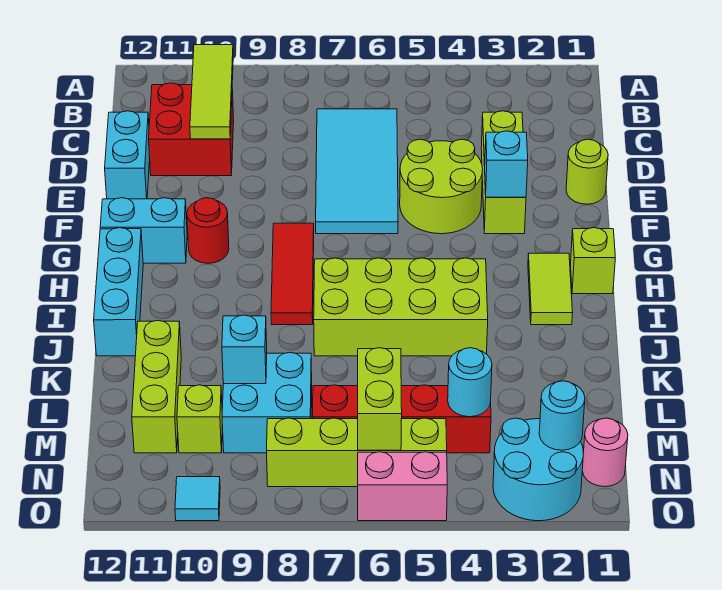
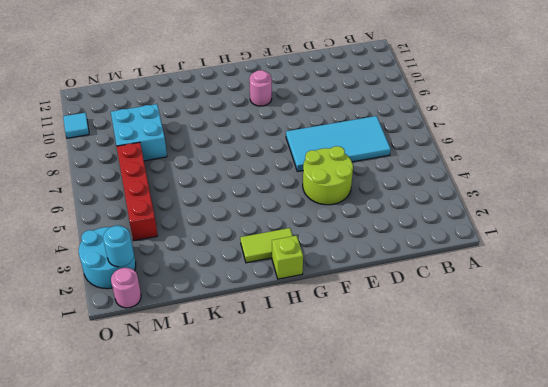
pink round brick G10 level 1 -> red round brick G10 level 1
none -> red brick C10:D11 level 1
none -> lime brick D3:F3 level 1
none -> cyan brick D12:E12 level 1

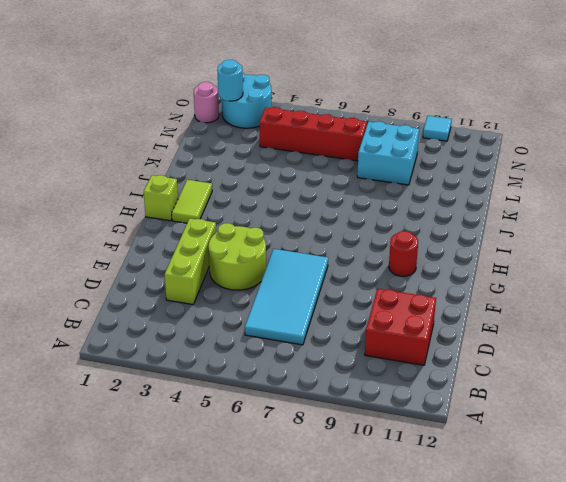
none -> cyan brick D12:E12 level 1
none -> lime round brick E1 level 1
none -> red tile G8:I8 level 1

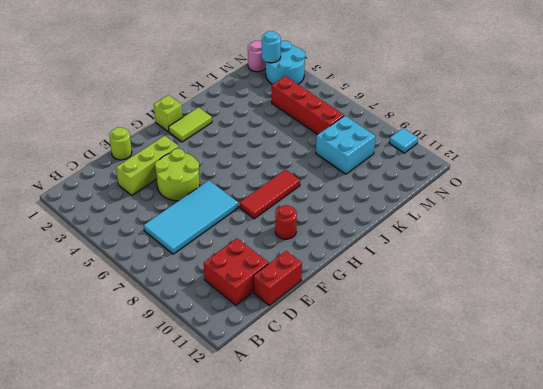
red brick D12:E12 level 1 -> cyan brick D12:E12 level 1
none -> cyan brick G11:G12 level 1
none -> cyan brick H12:J12 level 1
none -> lime brick I4:J7 level 1

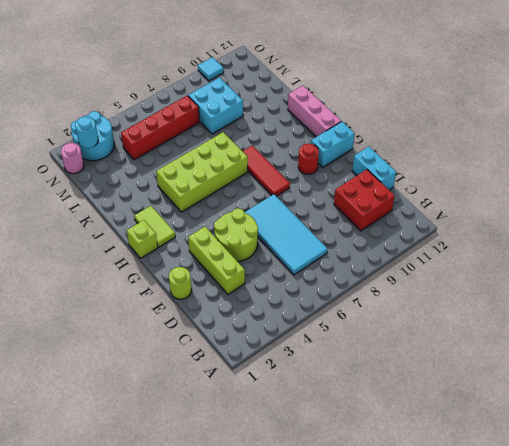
pink brick H12:J12 level 1 -> cyan brick H12:J12 level 1
none -> lime brick K11:M11 level 1
none -> lime brick M10 level 1
none -> lime brick N5:N8 level 1

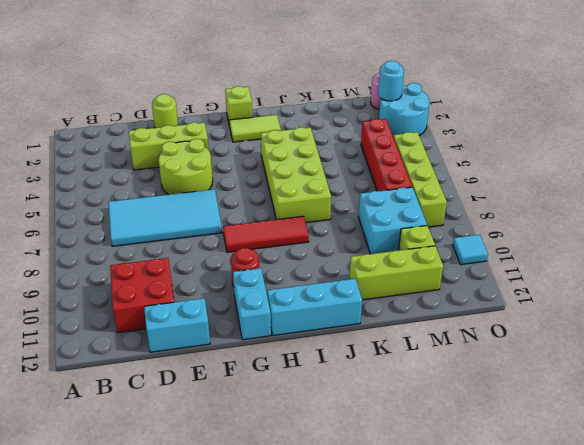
none -> pink brick O5:O6 level 1
none -> lime tile B10:D10 level 2
none -> cyan brick F3 level 2

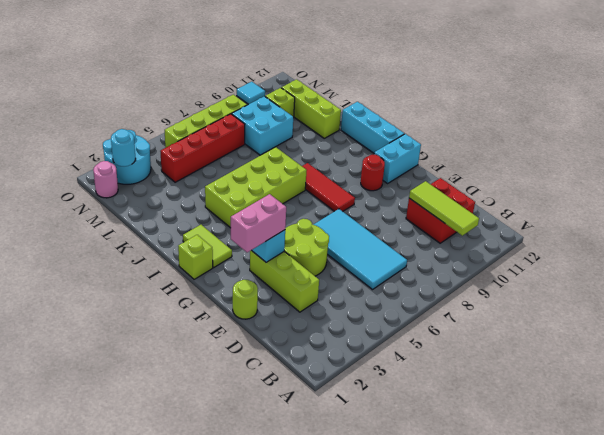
pink brick F2:F3 level 3 -> pink brick O5:O6 level 1
none -> cyan brick D12:E12 level 1
none -> cyan brick L9 level 2
none -> cyan round brick M4 level 2

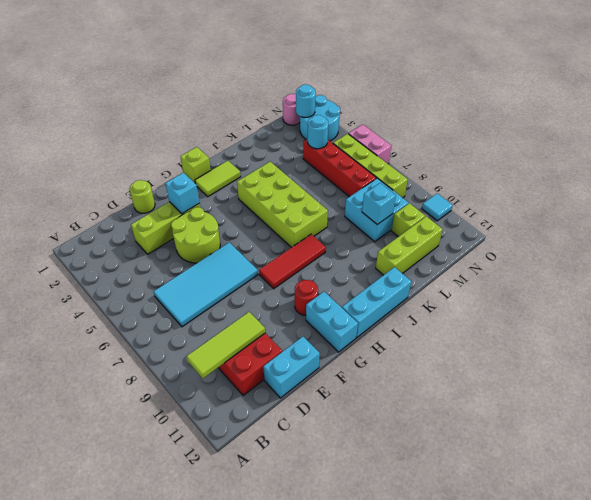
none -> lime brick M6:N6 level 2

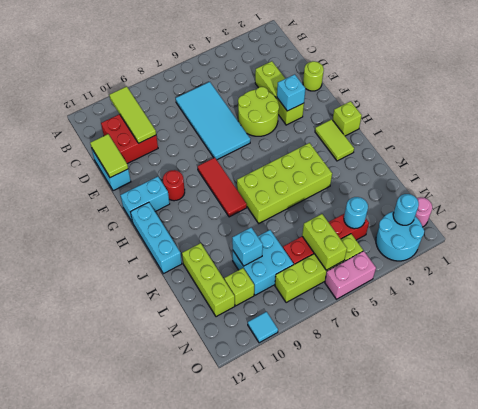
lime tile D12:E12 level 2 -> none

